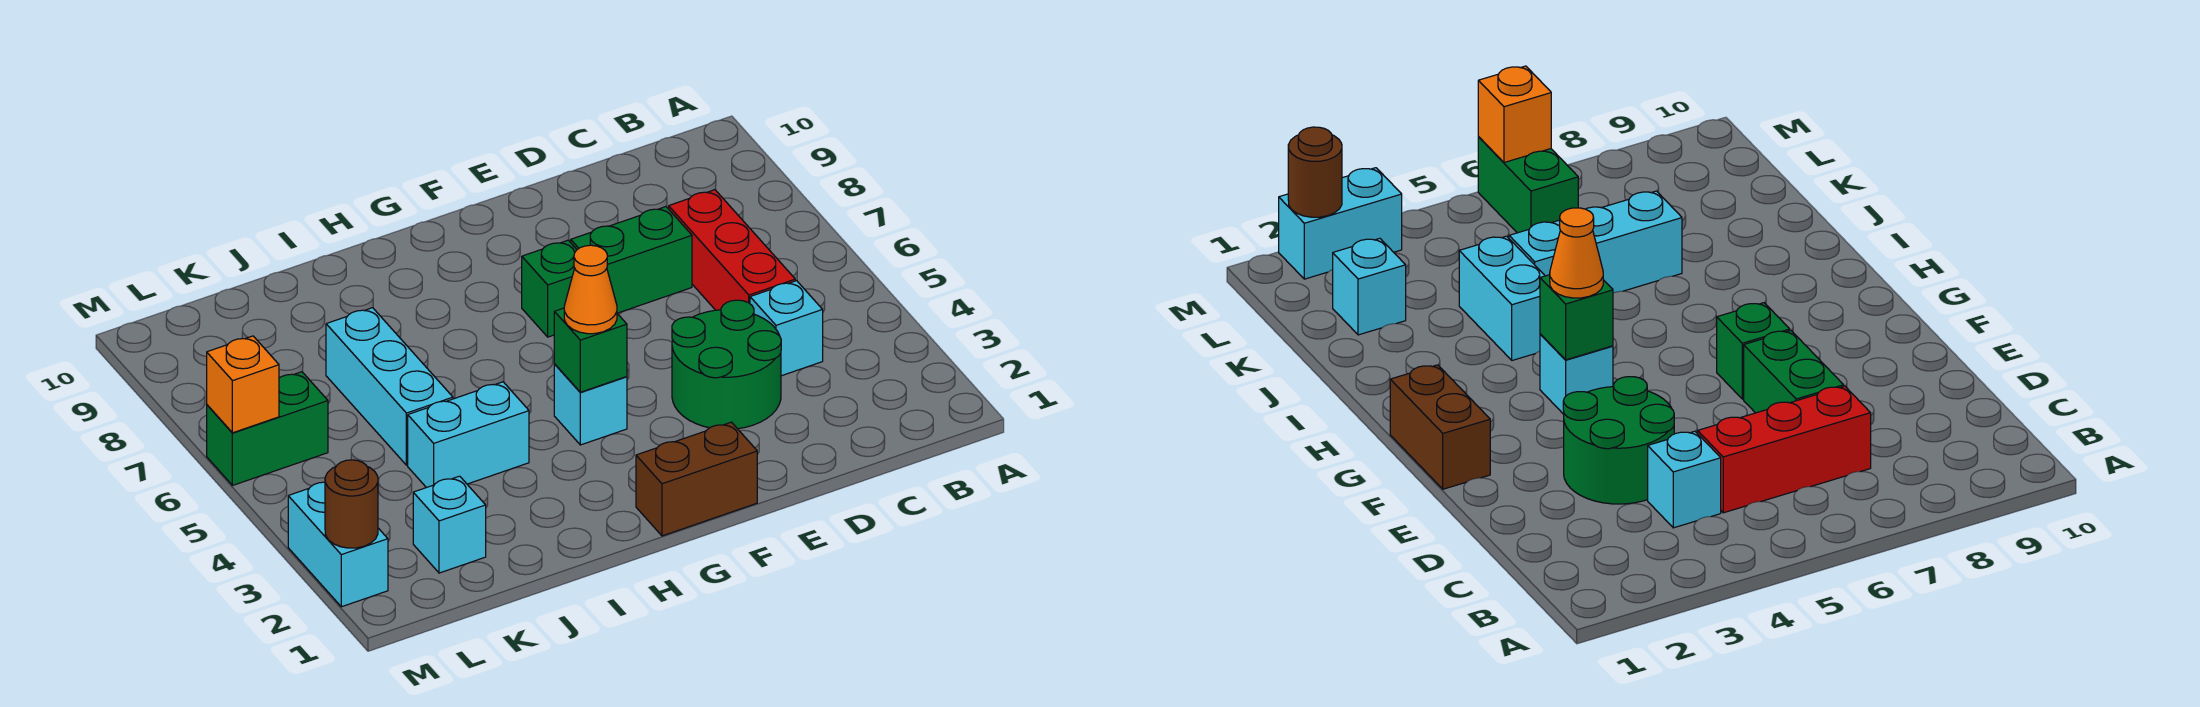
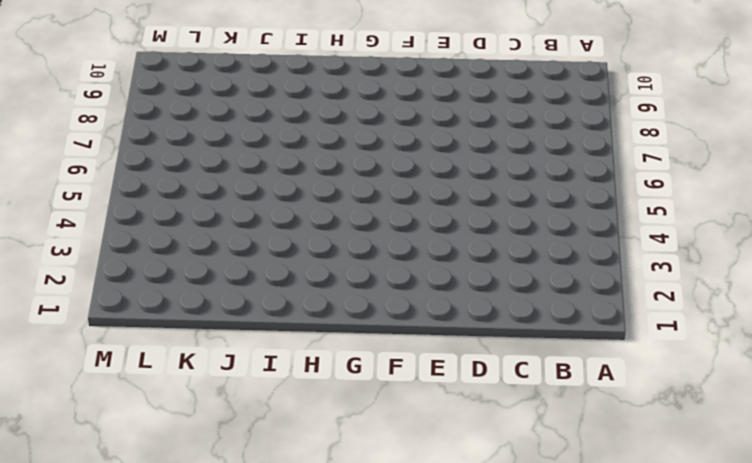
none -> cyan brick C4 level 1
none -> red brick C5:C7 level 1
none -> green round brick D3:E4 level 1

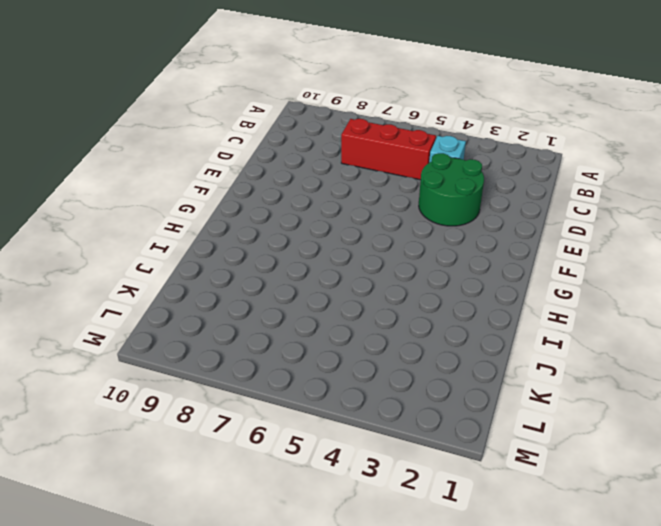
none -> green brick D7:E7 level 1
none -> brown brick F1:G1 level 1
none -> green brick F7 level 1

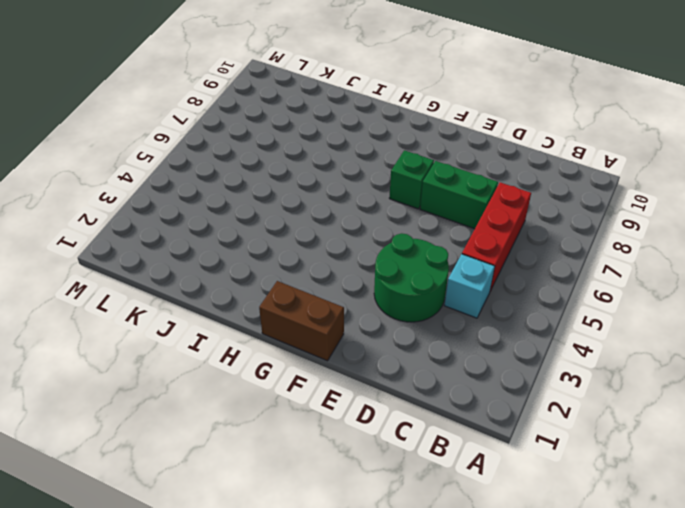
none -> cyan brick G4 level 1
none -> cyan brick I4:J4 level 1
none -> cyan brick J5:J7 level 1

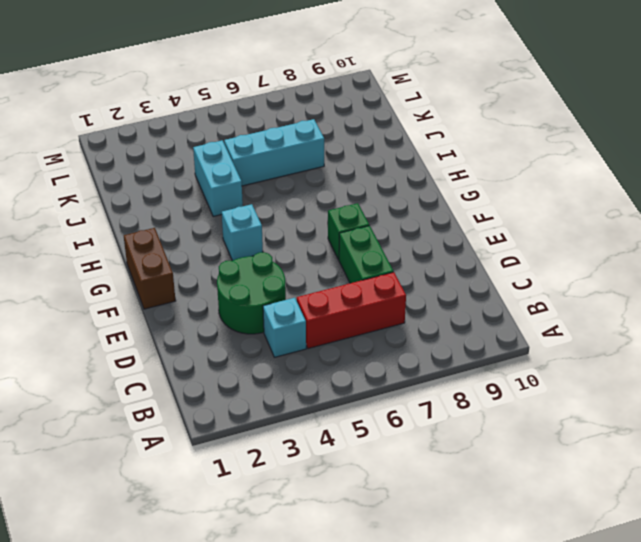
none -> cyan brick K2 level 1
none -> green brick L6:M6 level 1
none -> cyan brick M2:M3 level 1

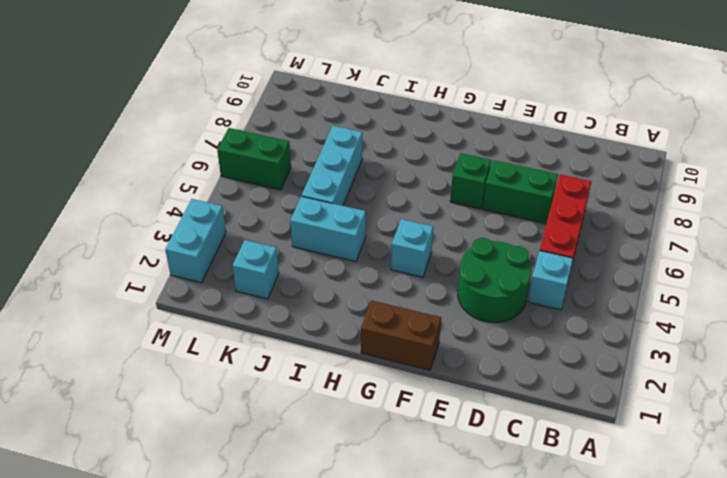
none -> green brick G4 level 2
none -> brown round brick M2 level 2
none -> orange brick M6 level 2

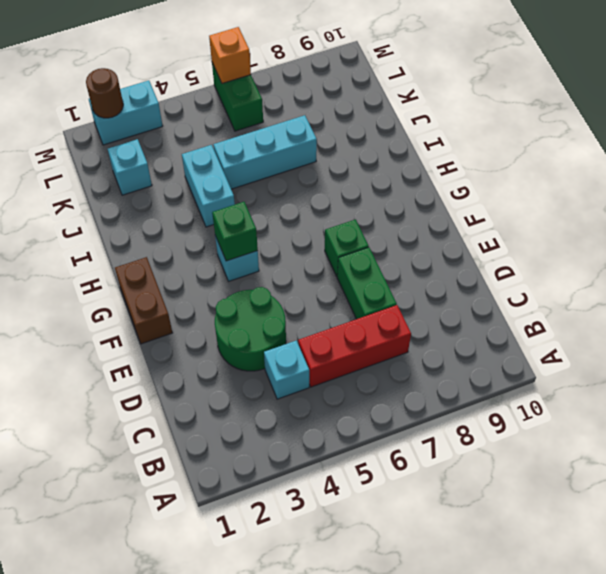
none -> orange cone G4 level 3

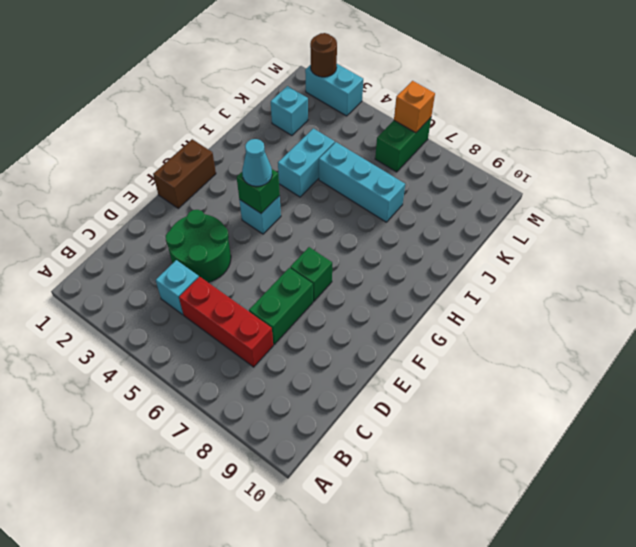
cyan cone G4 level 3 -> orange cone G4 level 3

